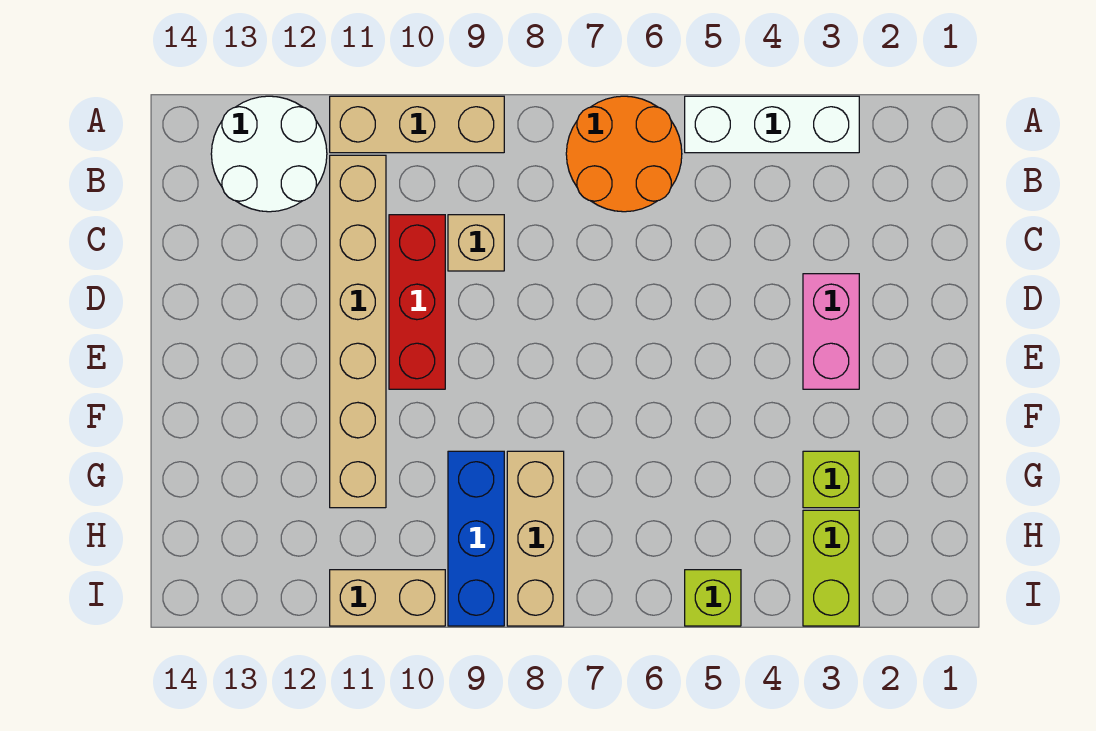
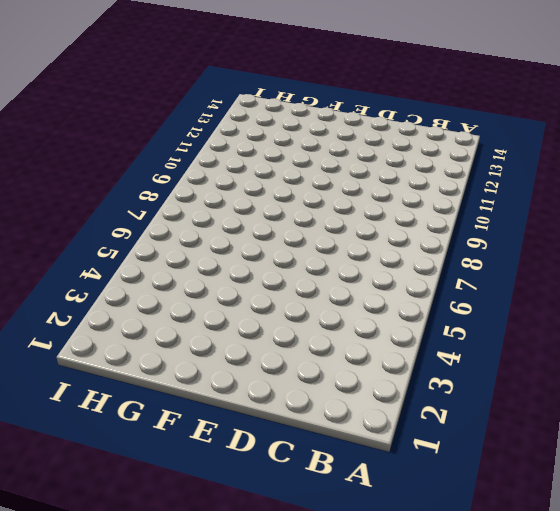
none -> white brick A3:A5 level 1
none -> orange round brick A6:B7 level 1
none -> tan brick A9:A11 level 1

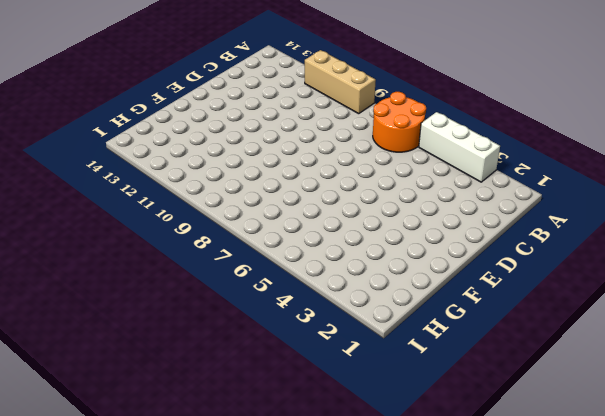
none -> white round brick A12:B13 level 1
none -> tan brick B11:G11 level 1
none -> tan brick C9 level 1

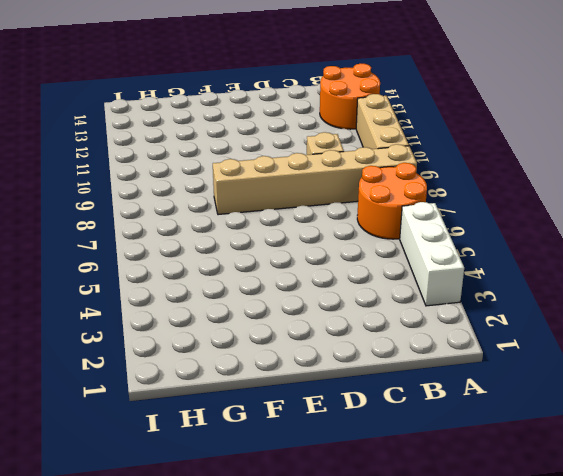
tan brick A8:F8 level 1 -> tan brick B11:G11 level 1
orange round brick A12:B13 level 1 -> white round brick A12:B13 level 1
none -> red brick C10:E10 level 1
none -> pink brick D3:E3 level 1
none -> lime brick G3 level 1

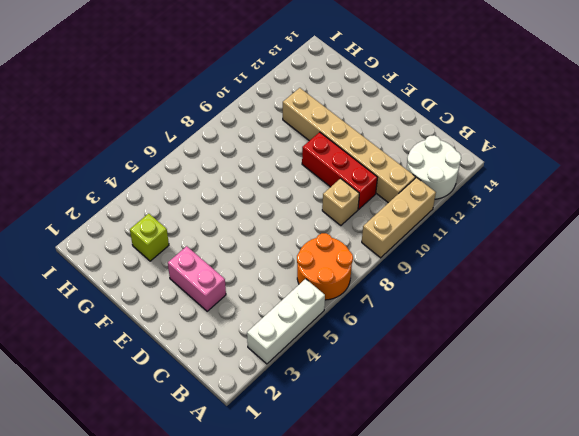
none -> tan brick G8:I8 level 1
none -> blue brick G9:I9 level 1
none -> lime brick H3:I3 level 1

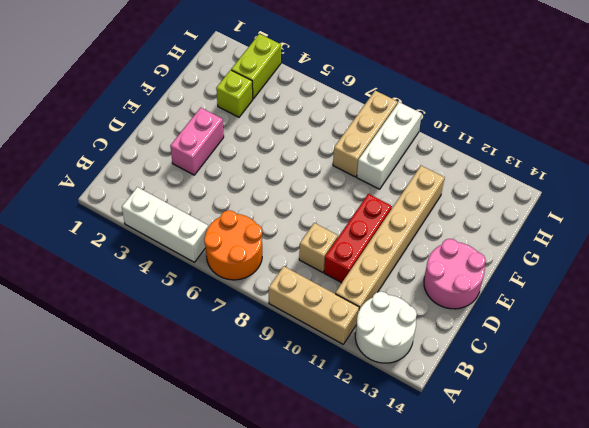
pink round brick D13:E14 level 1 -> none
white brick G9:I9 level 1 -> blue brick G9:I9 level 1
none -> lime brick I5 level 1
none -> tan brick I10:I11 level 1

